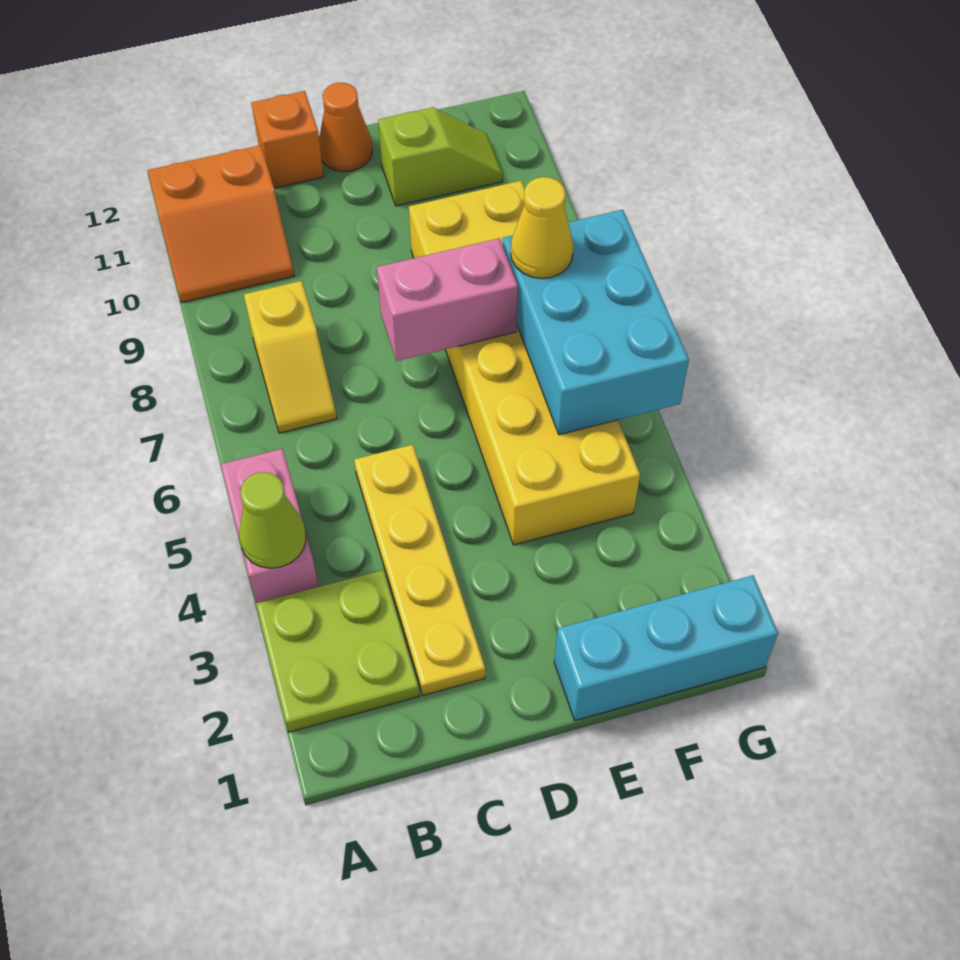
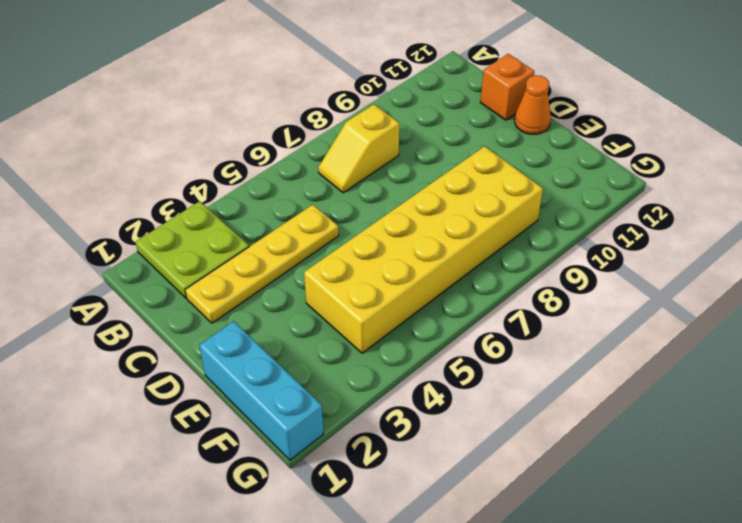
none -> pink brick A4:A5 level 1
none -> orange slope A10:B11 level 1 top 11
none -> lime slope E11:F11 level 1 top E

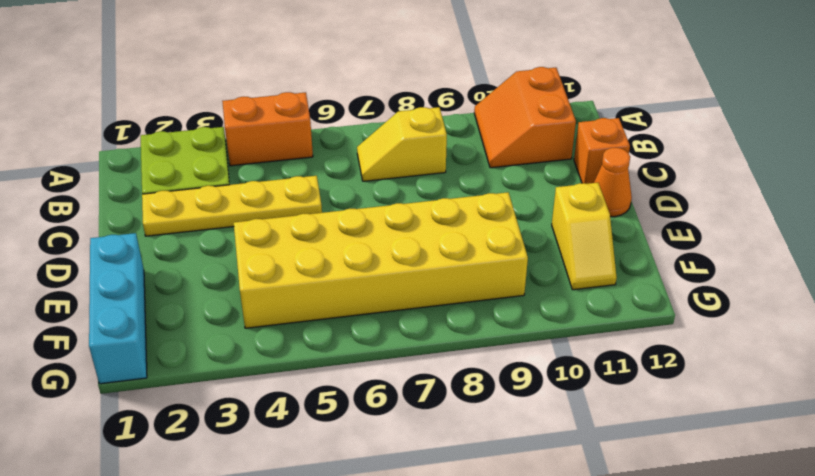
orange brick A4:A5 level 1 -> pink brick A4:A5 level 1
yellow slope E11:F11 level 1 top E -> lime slope E11:F11 level 1 top E
none -> lime cone A4 level 2
none -> pink brick D7:E7 level 2
none -> cyan brick F5:G7 level 2

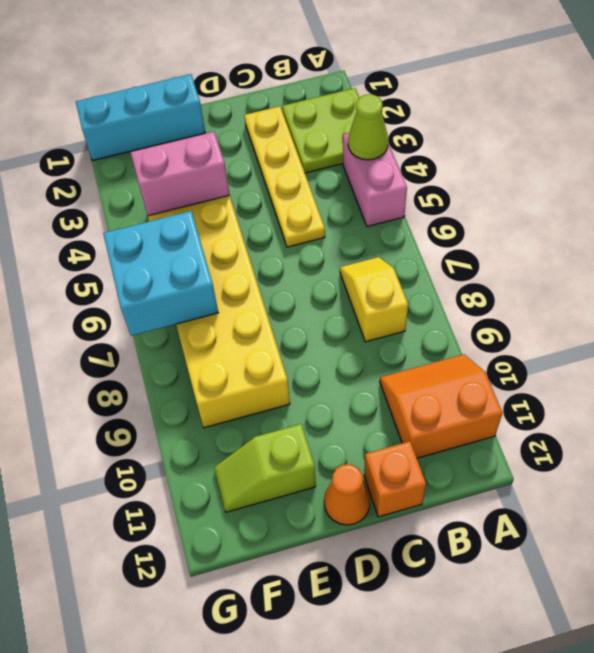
pink brick E4:F4 level 2 -> pink brick D7:E7 level 2
cyan brick F6:G7 level 2 -> cyan brick F5:G7 level 2
none -> yellow cone F7 level 3

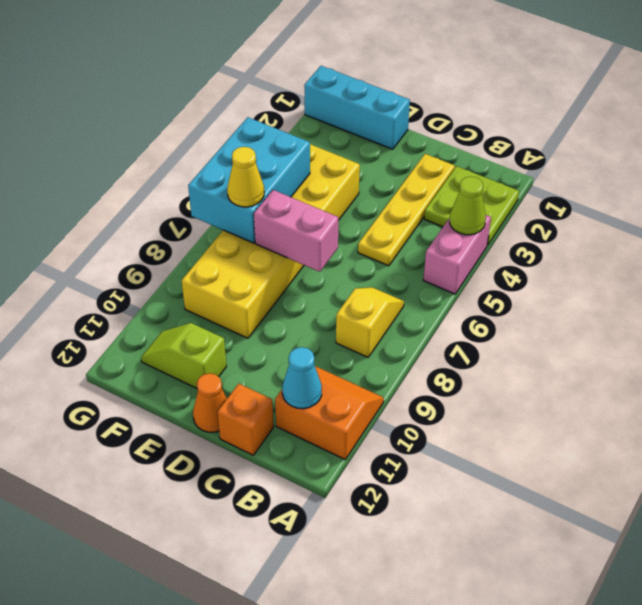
cyan cone B11 level 2 -> none

